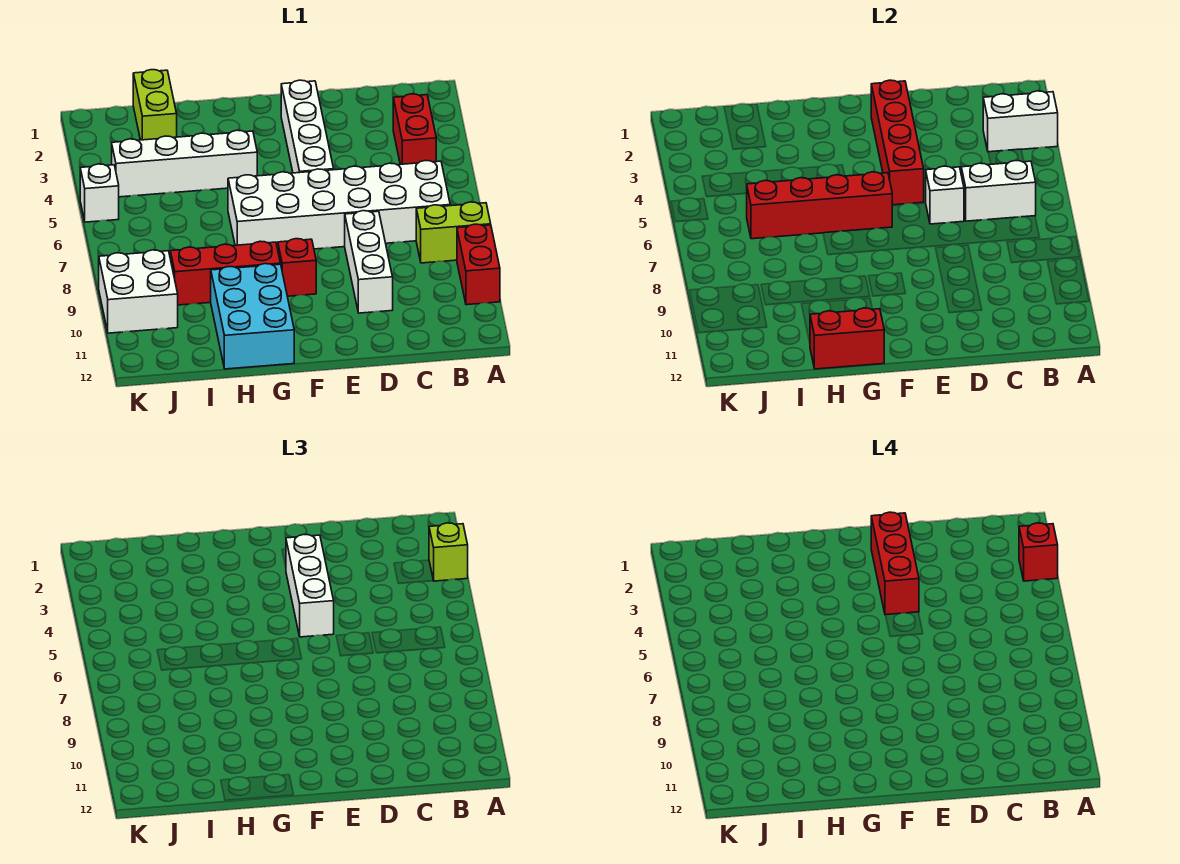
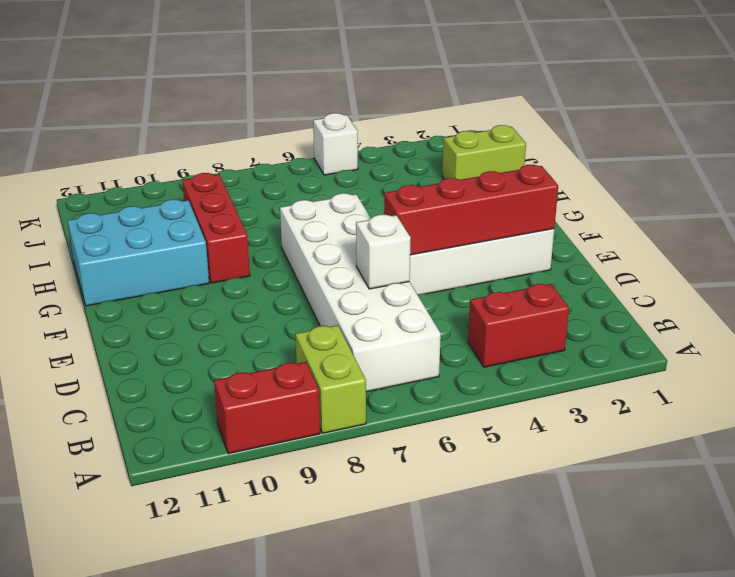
none -> white brick D8:D10 level 1
none -> red brick F9 level 1
none -> white brick G4:J4 level 1

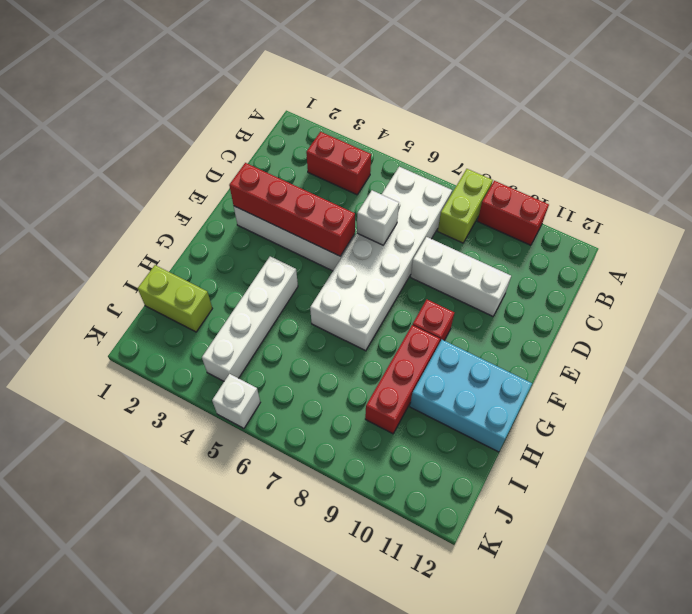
none -> white brick J9:K10 level 1
none -> white brick A3:B3 level 2
none -> white brick B6:C6 level 2

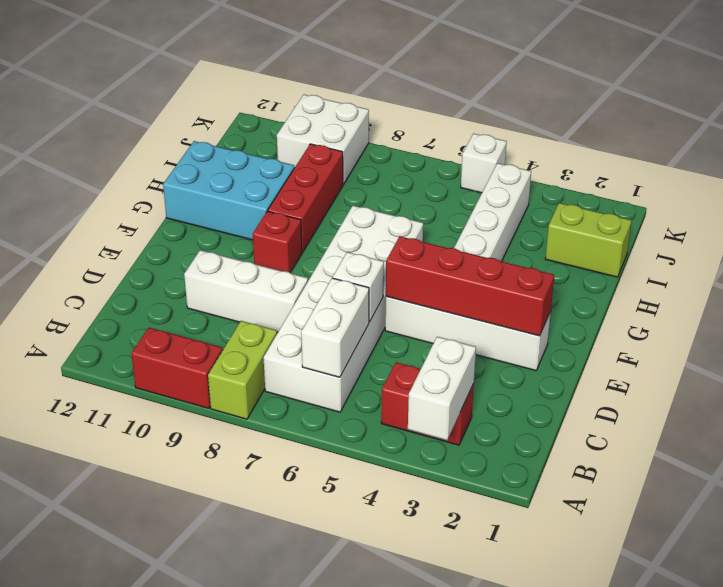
none -> red brick F6:I6 level 2
none -> red brick G12:H12 level 2
none -> lime brick A3 level 3

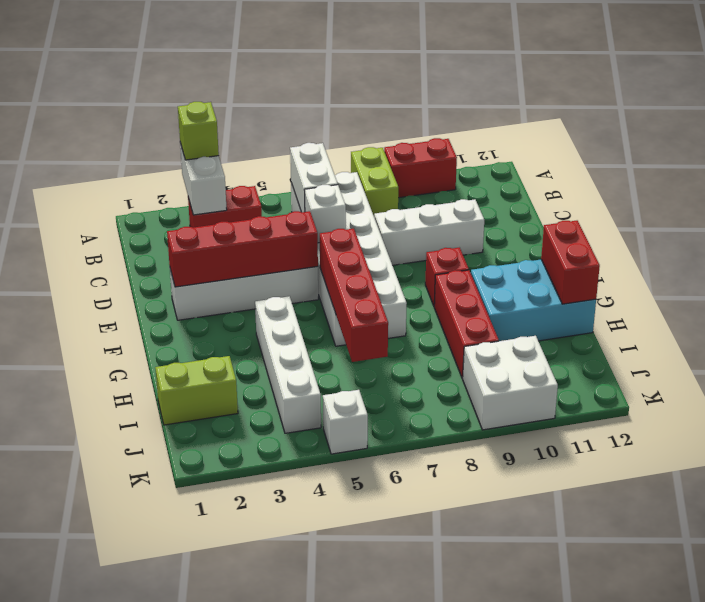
none -> white brick E3:E5 level 3
none -> red brick A3 level 4
none -> red brick E2:E4 level 4

